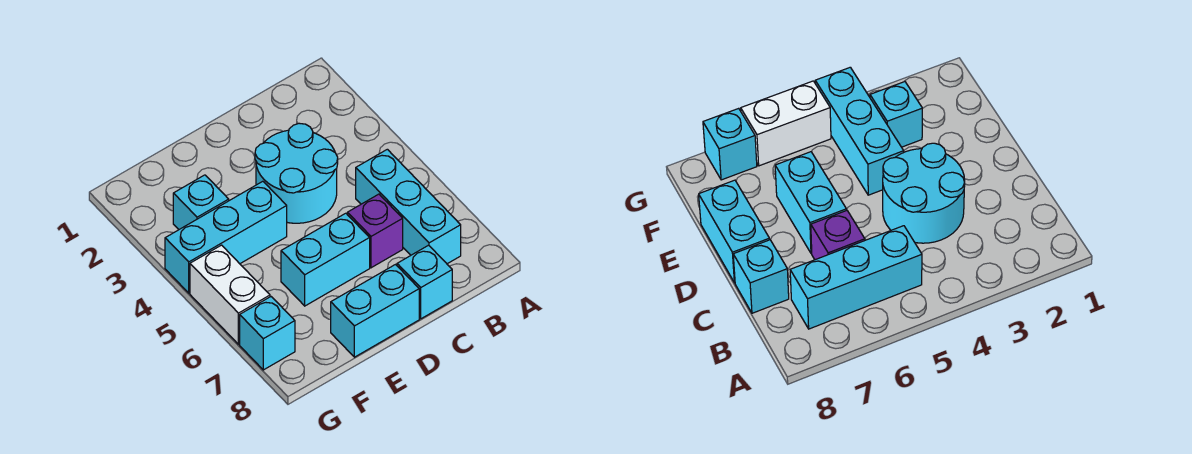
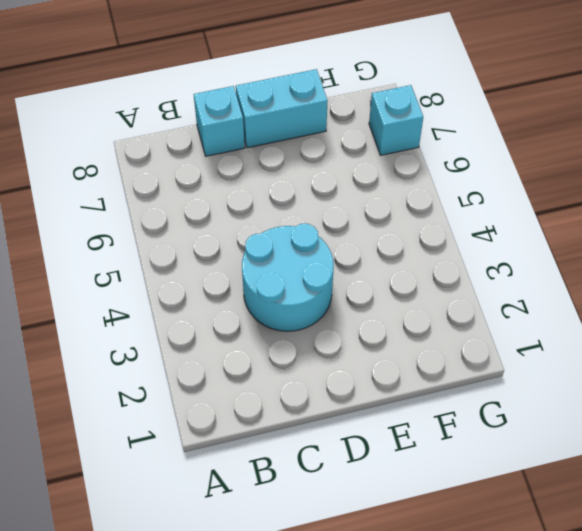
none -> cyan brick B5:B7 level 1
none -> purple brick C6 level 1

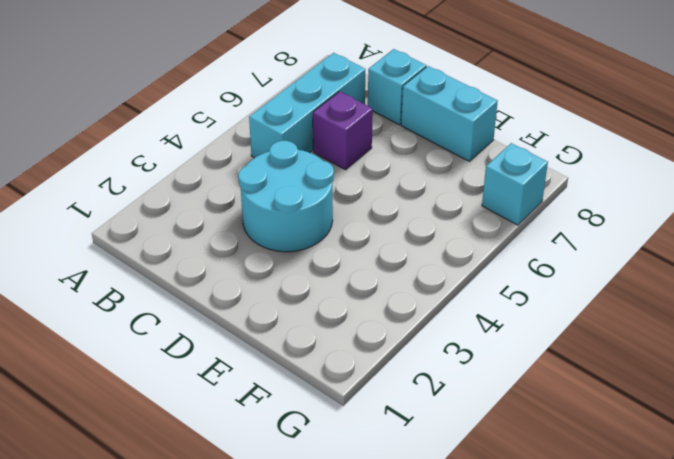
none -> cyan brick D6:E6 level 1
none -> cyan brick E4:G4 level 1

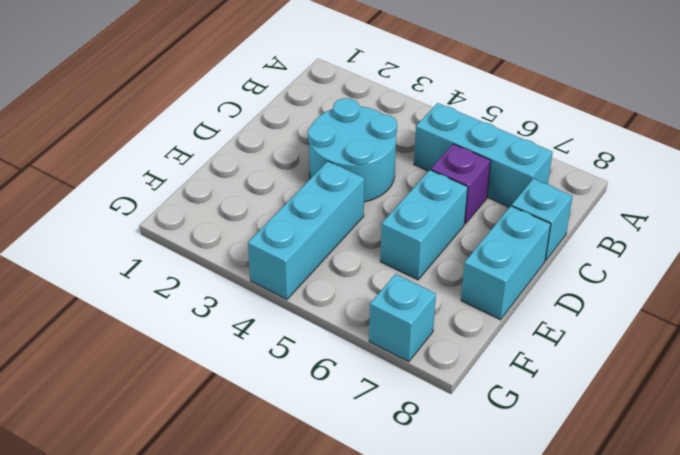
none -> cyan brick F3 level 1
none -> white brick G5:G6 level 1

